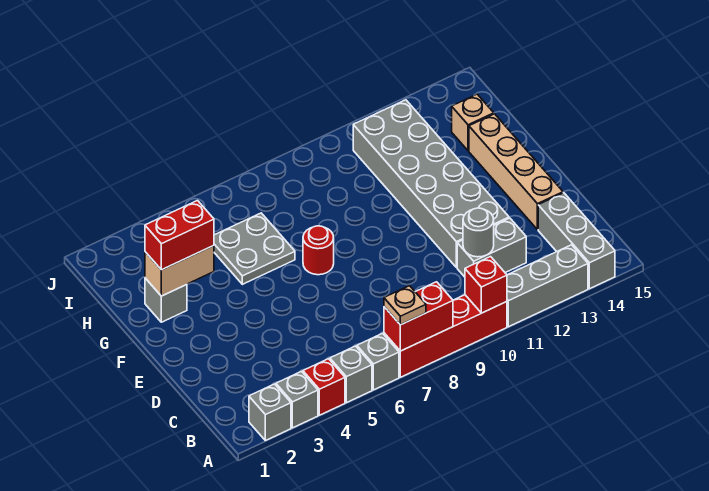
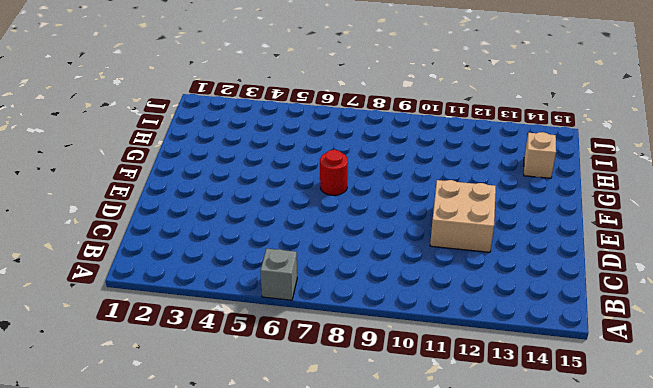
tan brick D11:E12 level 1 -> grey brick D11:I12 level 1
none -> grey brick A2 level 1
none -> grey brick A3 level 1
none -> red brick A4 level 1

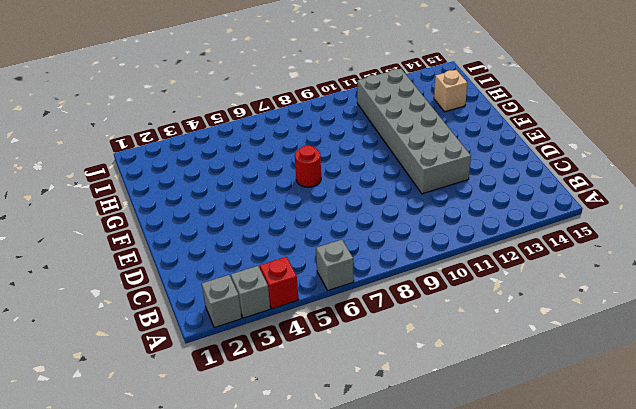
none -> grey brick A5 level 1
none -> red brick A7:A10 level 1
none -> grey brick A11:A13 level 1

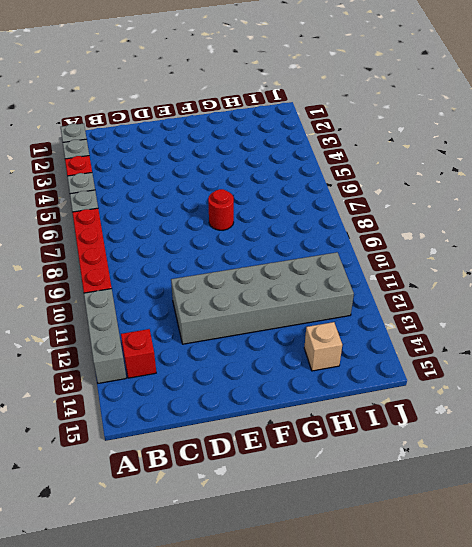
red brick B13 level 1 -> red brick A10 level 2
none -> grey brick A14:C14 level 1
none -> grey brick C11:C12 level 1
none -> tan brick D14:G14 level 1

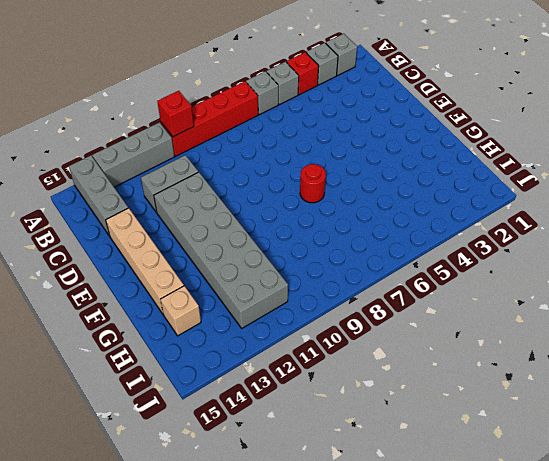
none -> grey brick G2 level 1
none -> grey plate G5:H6 level 1
none -> red brick A7:A8 level 2

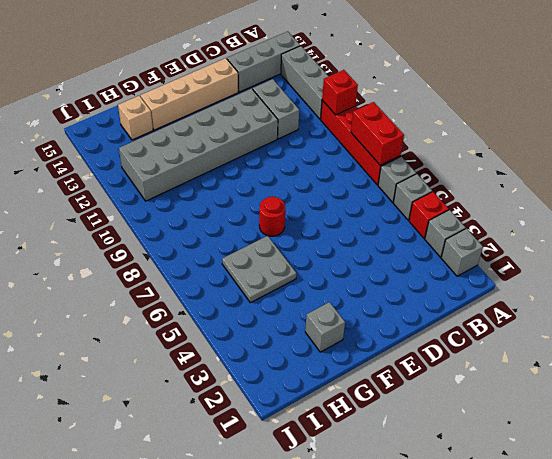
none -> grey round brick C11 level 2
none -> tan brick G2:G3 level 2
none -> tan plate A7 level 3

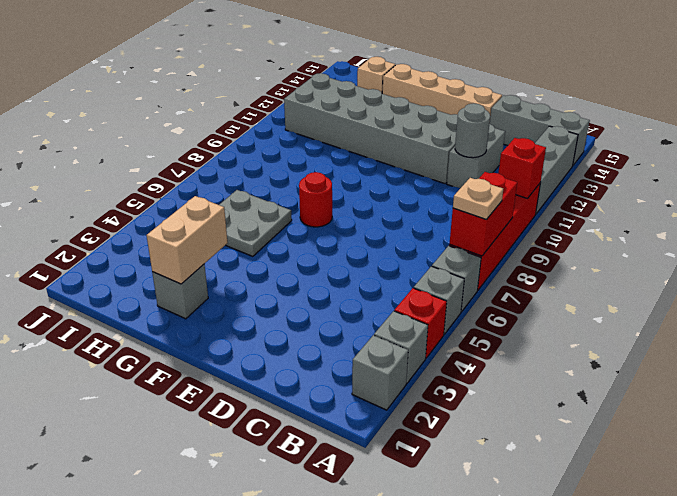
none -> red brick G2:G3 level 3

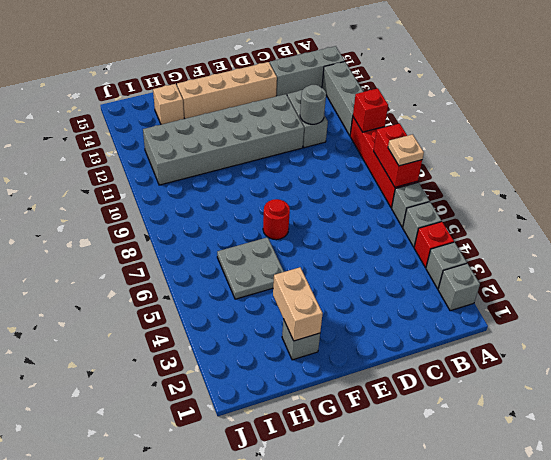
none -> red brick G2:G3 level 3

